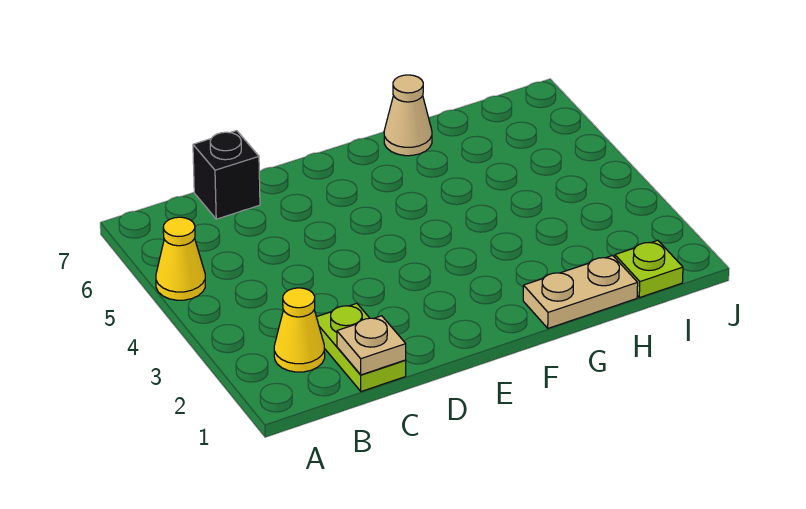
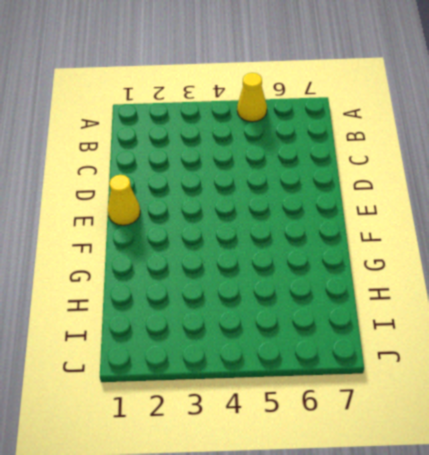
yellow cone E1 level 1 -> yellow cone B2 level 1
none -> lime plate C1:C2 level 1
none -> black brick C7 level 1

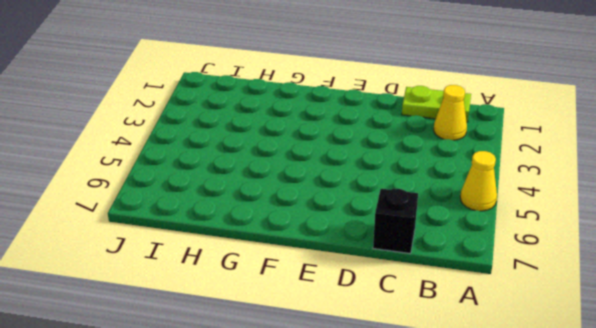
lime plate B1:C1 level 1 -> lime plate C1:C2 level 1
none -> tan plate G1:H1 level 1
none -> tan cone G7 level 1

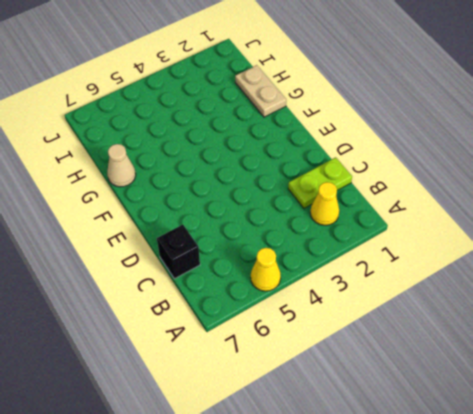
none -> lime plate I1 level 1
none -> tan plate C1 level 2

